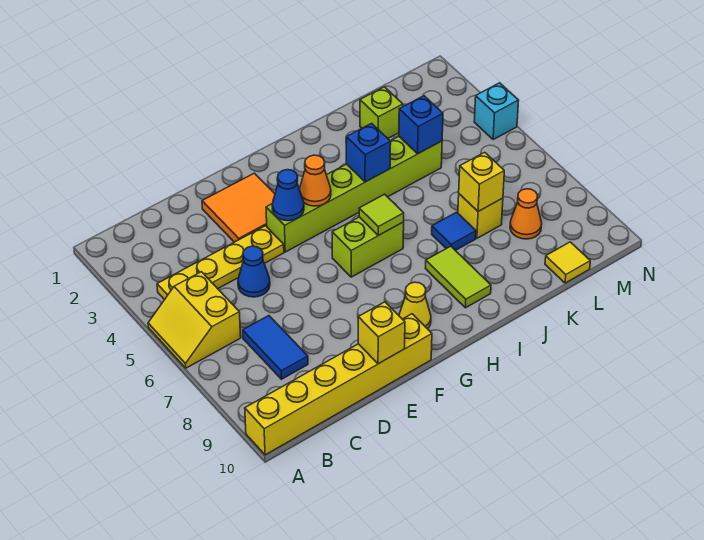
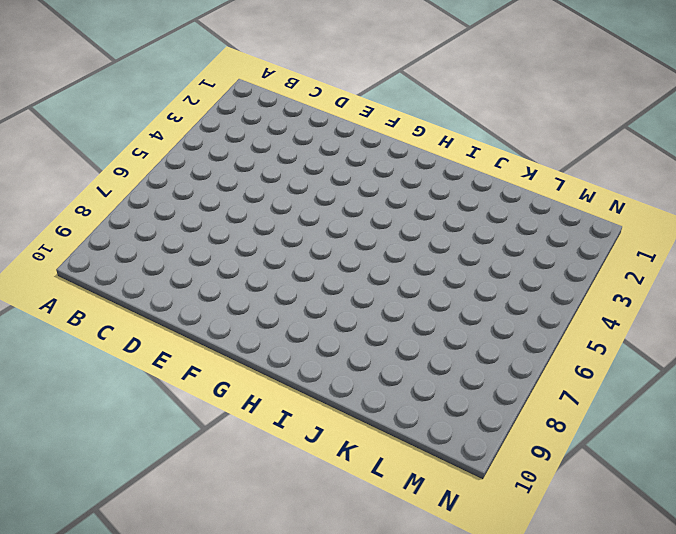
none -> yellow slope A5:B6 level 1 top B
none -> yellow brick A10:F10 level 1
none -> yellow plate B4:E4 level 1

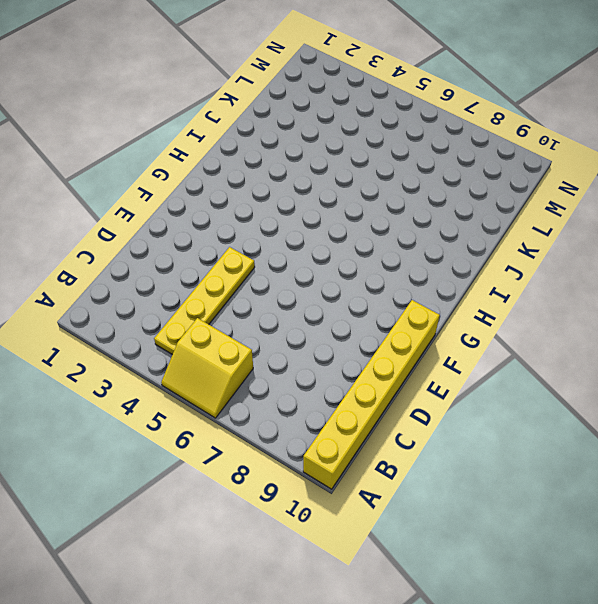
none -> blue tile C7:C8 level 1
none -> blue cone D5 level 1
none -> orange tile E2:F3 level 1

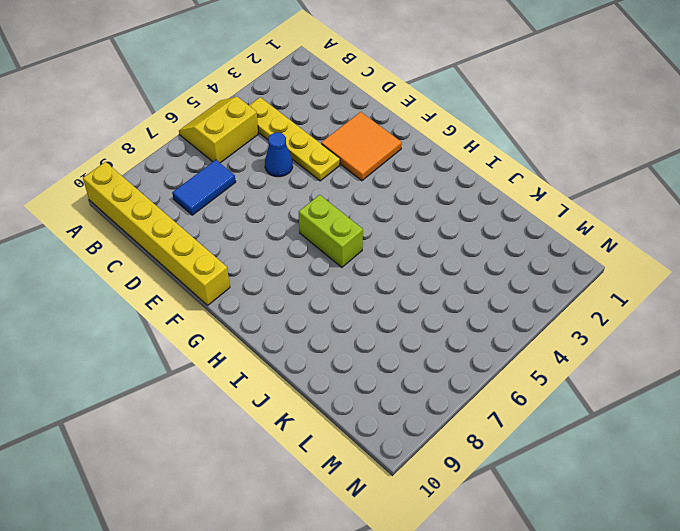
none -> lime brick F4:K4 level 1
none -> yellow cone G9 level 1
none -> lime tile I8:I9 level 1

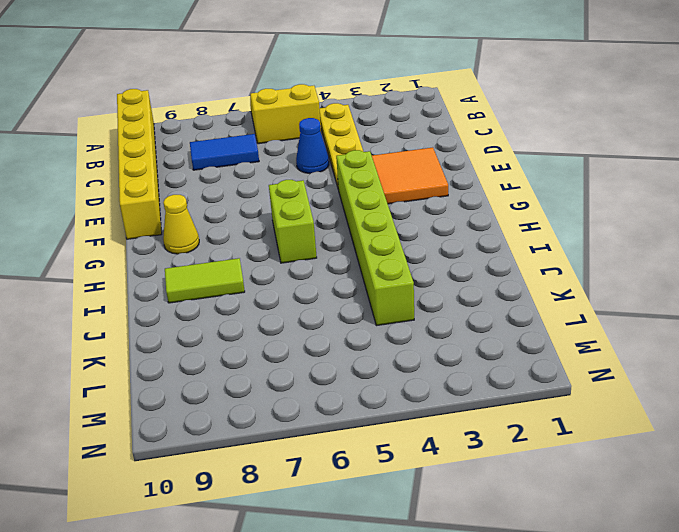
none -> blue tile J7 level 1
none -> lime brick K2 level 1
none -> yellow brick K7 level 1

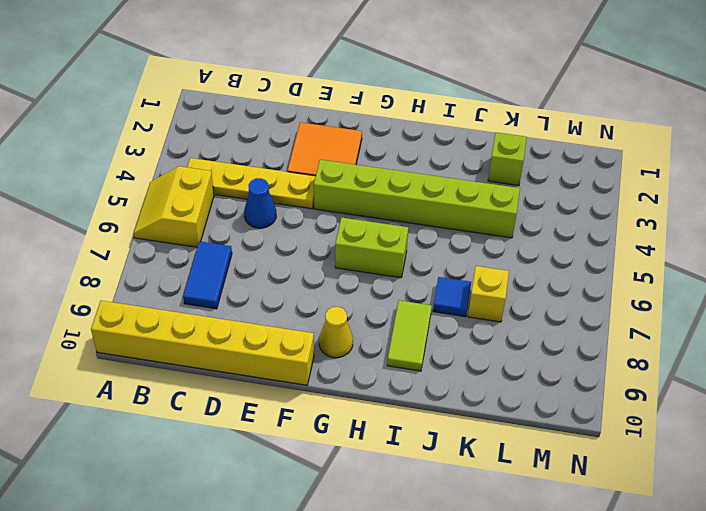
none -> orange cone L8 level 1
none -> yellow tile L10 level 1
none -> cyan brick N4 level 1

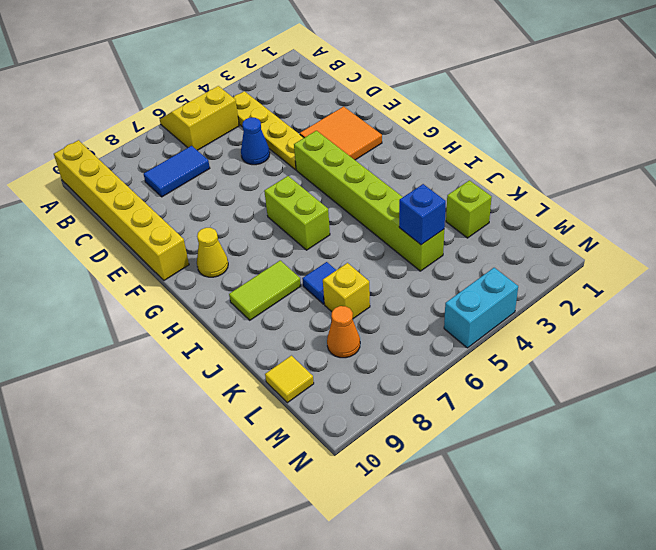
cyan brick N4:N5 level 1 -> cyan brick N4 level 1
none -> yellow brick E10 level 2
none -> blue cone F4 level 2
none -> orange cone G4 level 2

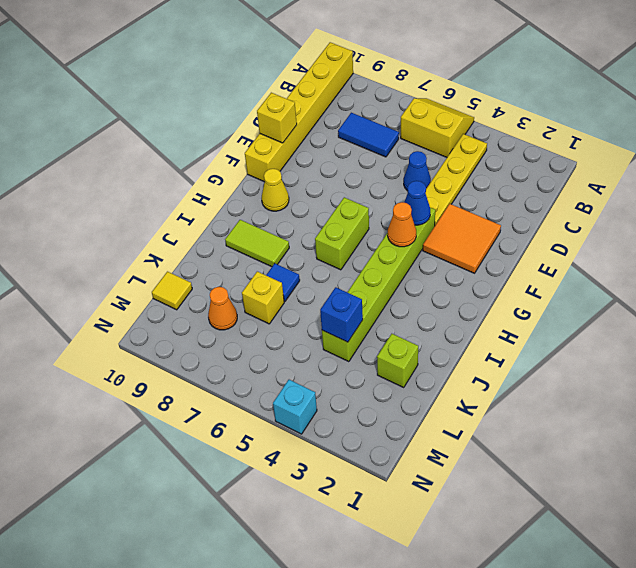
none -> lime tile H6 level 2
none -> blue brick I4 level 2
none -> yellow brick K7 level 2

